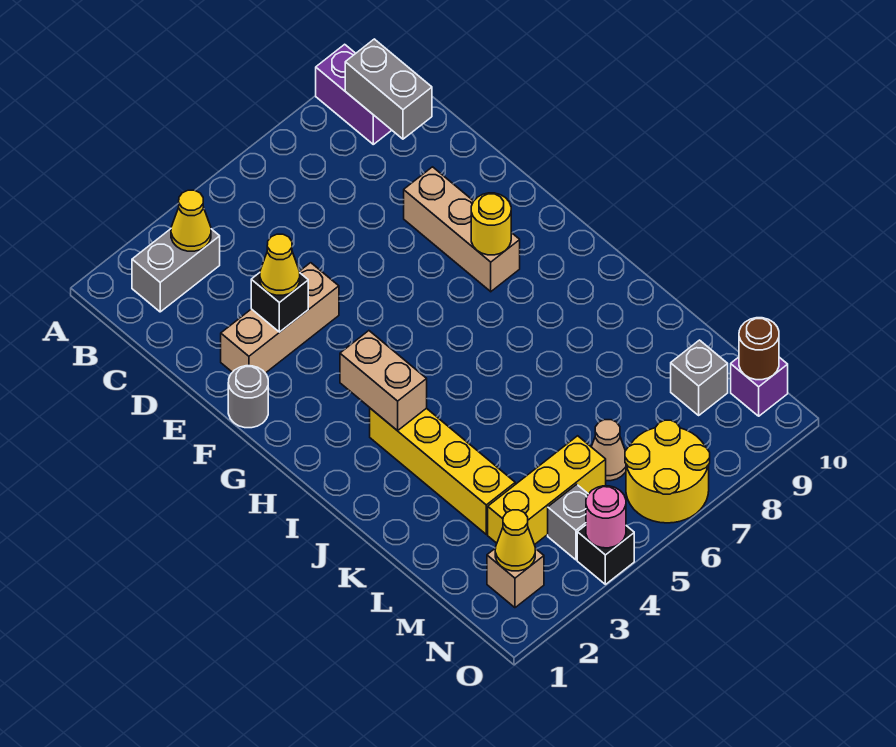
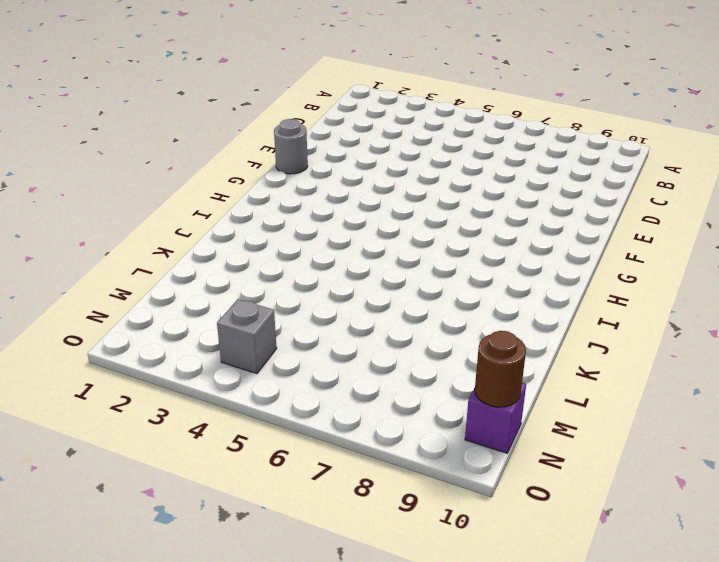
none -> purple brick A9:B9 level 1
none -> grey brick B2:B3 level 1
none -> tan brick E2:E4 level 1

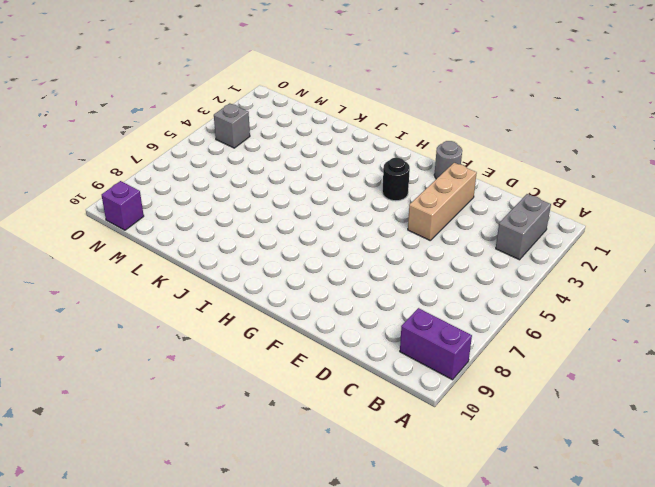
black round brick G3 level 1 -> none
none -> tan brick E8:G8 level 1
none -> yellow brick I3:L3 level 1
none -> yellow brick M3:M5 level 1

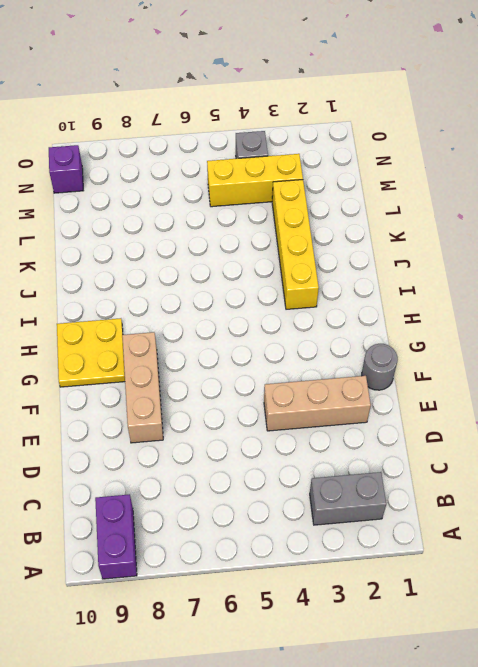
yellow plate G9:H10 level 1 -> none
none -> tan cone M6 level 1
none -> grey brick M9 level 1
none -> tan brick N2 level 1

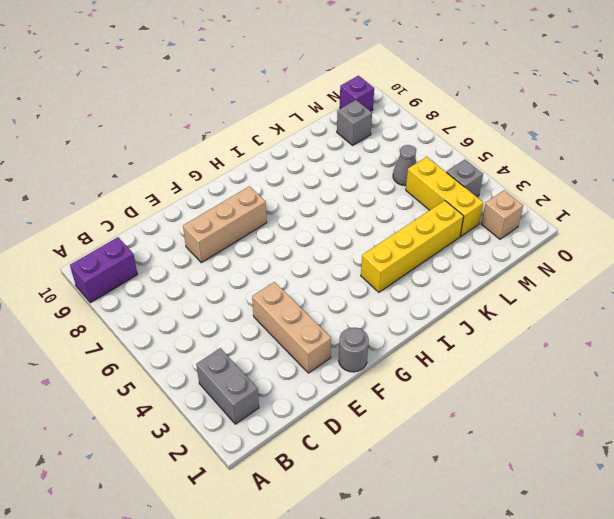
grey cone M6 level 1 -> tan cone M6 level 1
none -> yellow round brick N6:O7 level 1
none -> black brick O4 level 1
none -> yellow cone B3 level 2

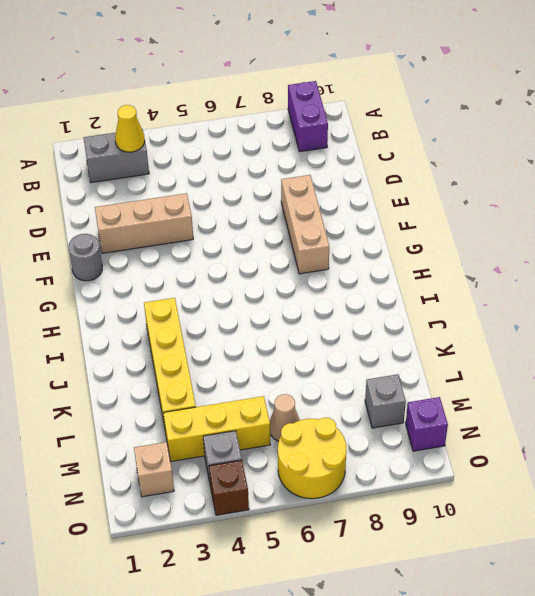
brown brick O4 level 1 -> black brick O4 level 1
none -> grey brick B9:C9 level 2
none -> black brick E3 level 2
none -> yellow round brick G8 level 2

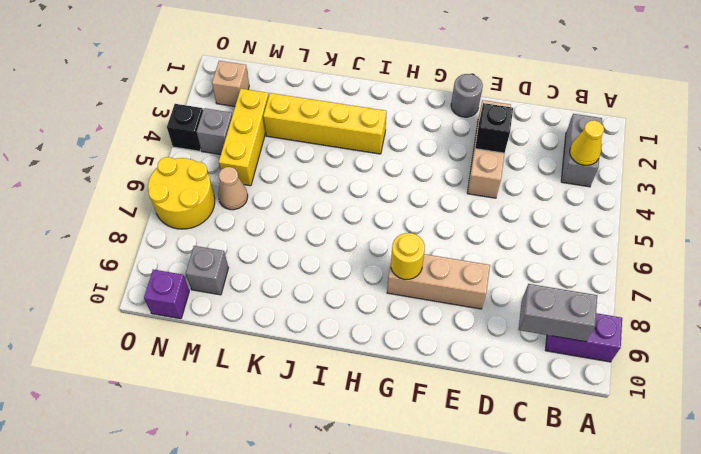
none -> tan brick H3:I3 level 2
none -> yellow cone N2 level 2
none -> brown round brick N10 level 2

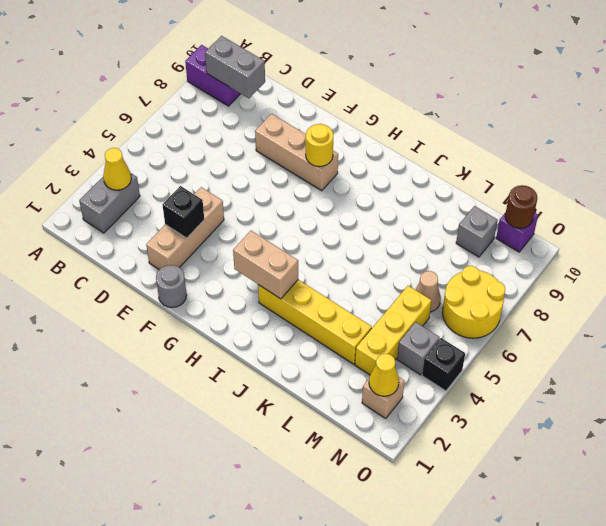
none -> pink round brick O4 level 2
none -> yellow cone E3 level 3

